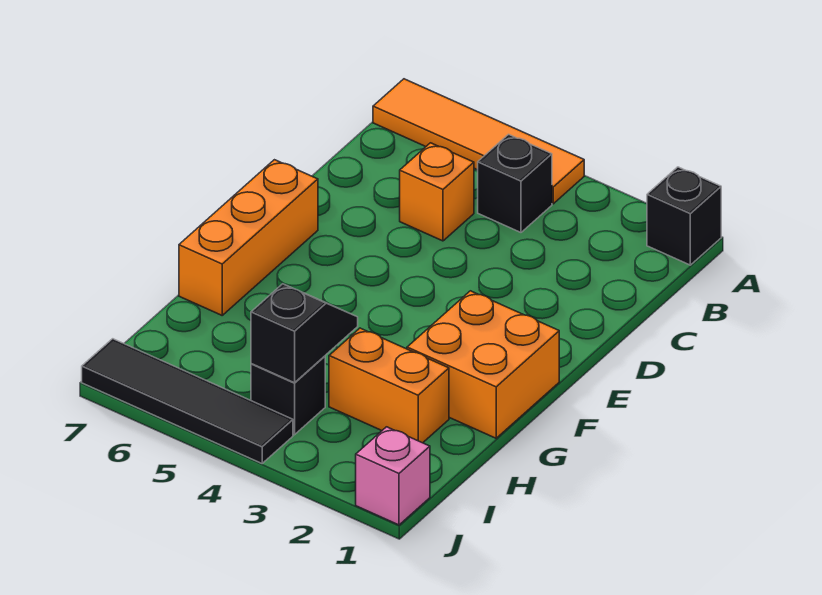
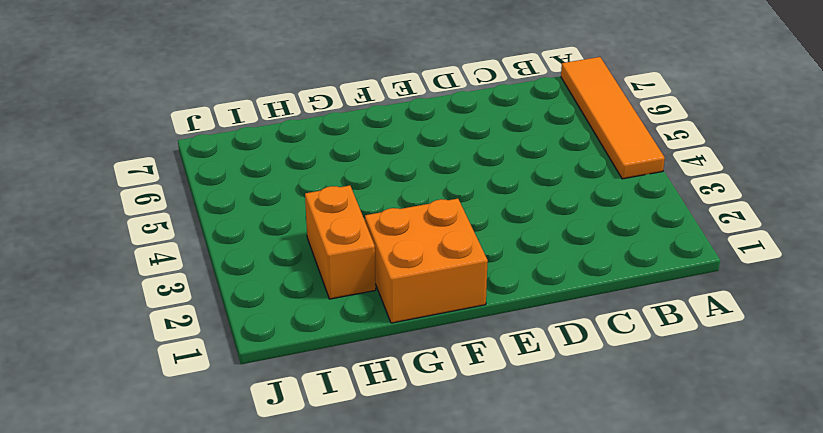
none -> black brick A1 level 1
none -> black brick B4 level 1

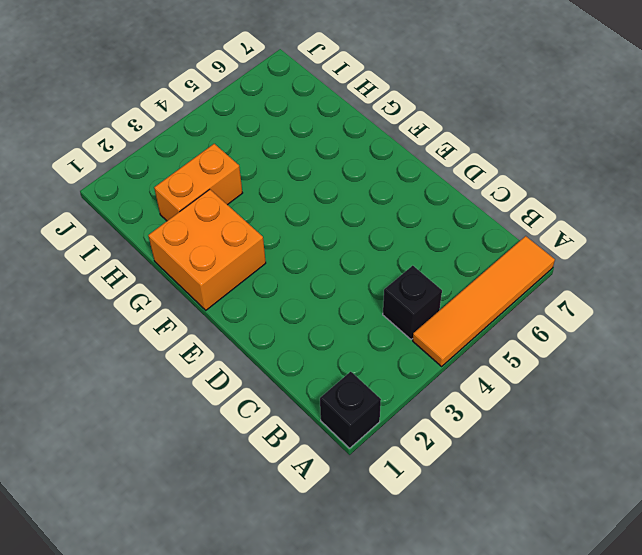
none -> orange brick C5 level 1
none -> orange brick E7:G7 level 1

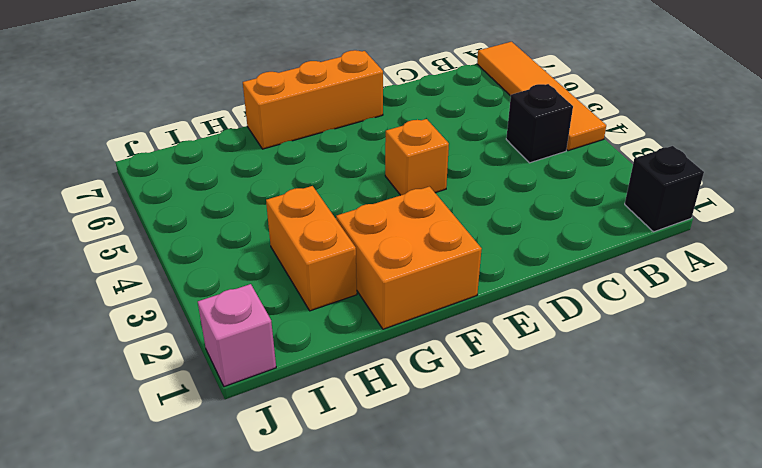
orange brick E4 level 1 -> orange brick C5 level 1
none -> black brick I4 level 1
none -> black tile J4:J7 level 1

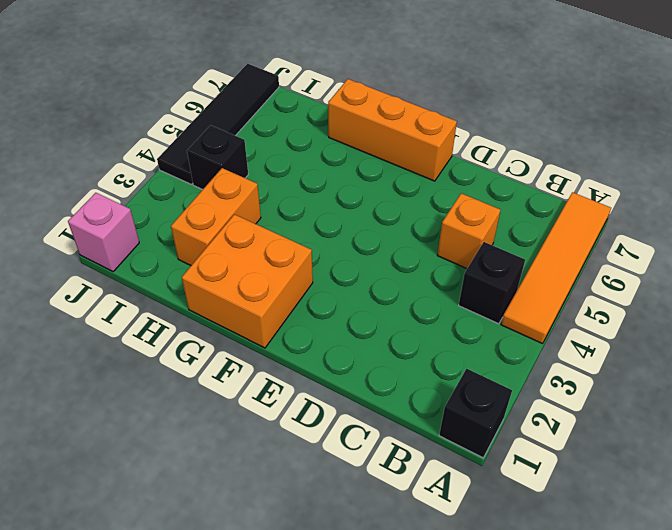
none -> black slope H4:I4 level 2 top I

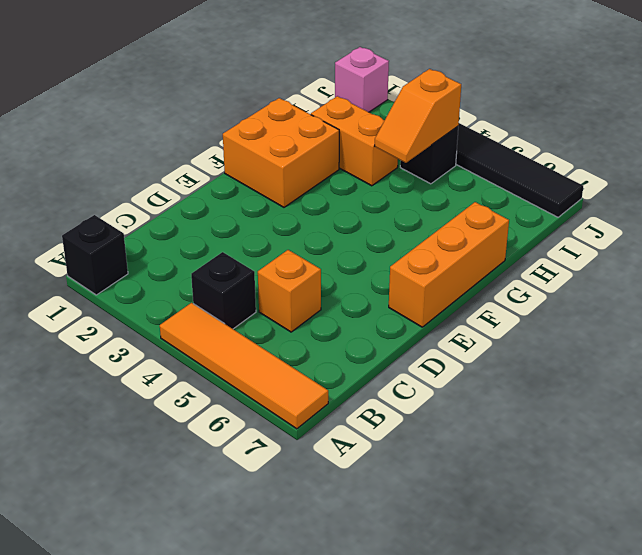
orange slope H4:I4 level 2 top I -> black slope H4:I4 level 2 top I

